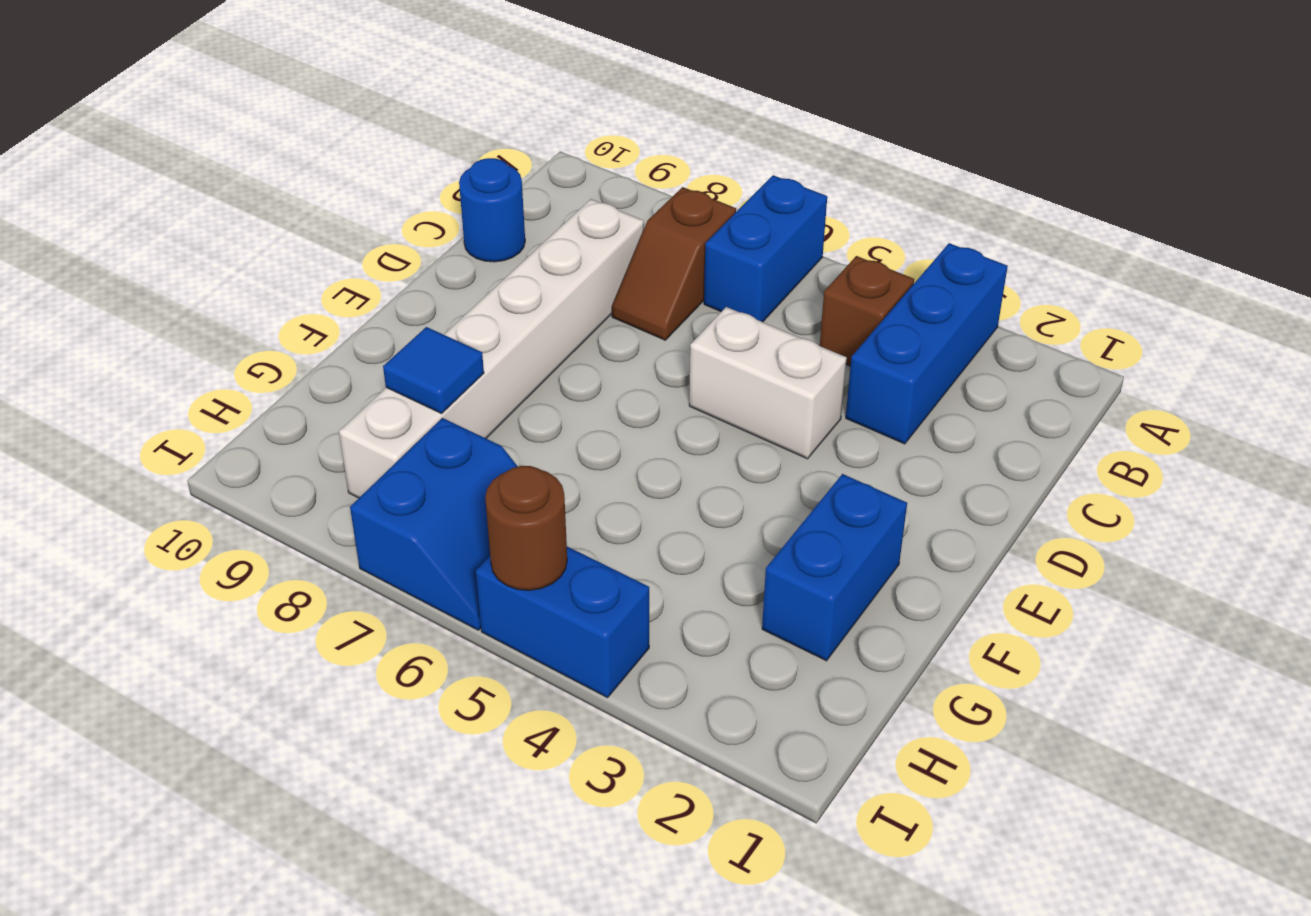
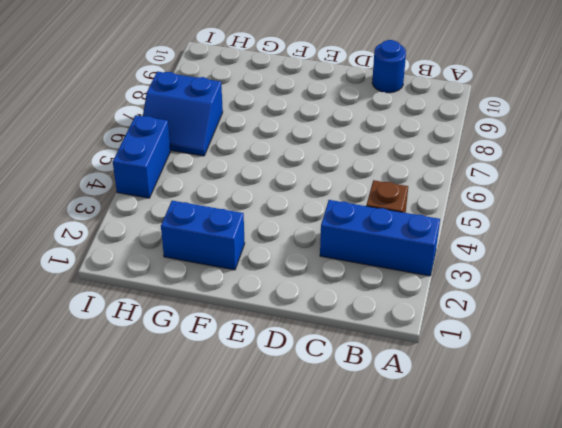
none -> blue brick A6:B6 level 1
none -> brown slope B7:C7 level 1 top B
none -> white brick C8:H8 level 1

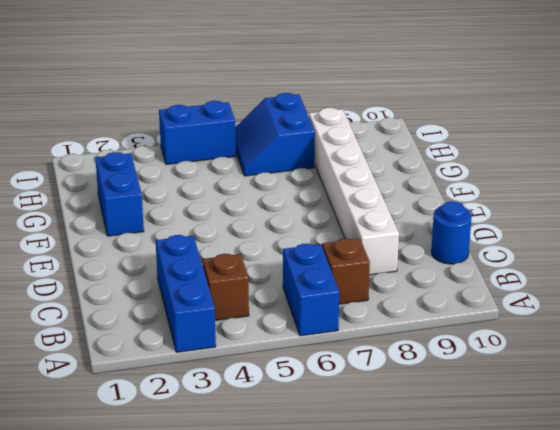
none -> white brick D4:D5 level 1
none -> blue tile G8 level 2
none -> brown round brick I5 level 2

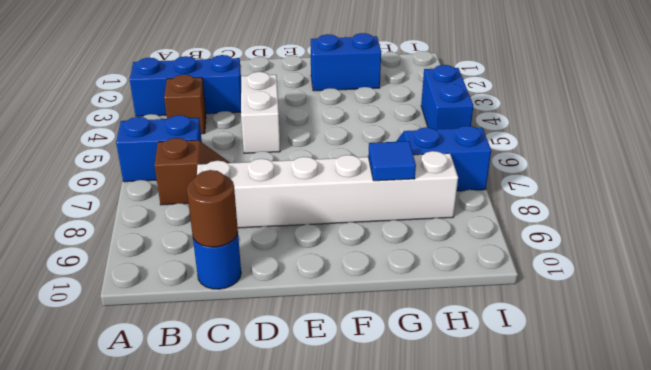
brown round brick C10 level 2 -> brown round brick I5 level 2

